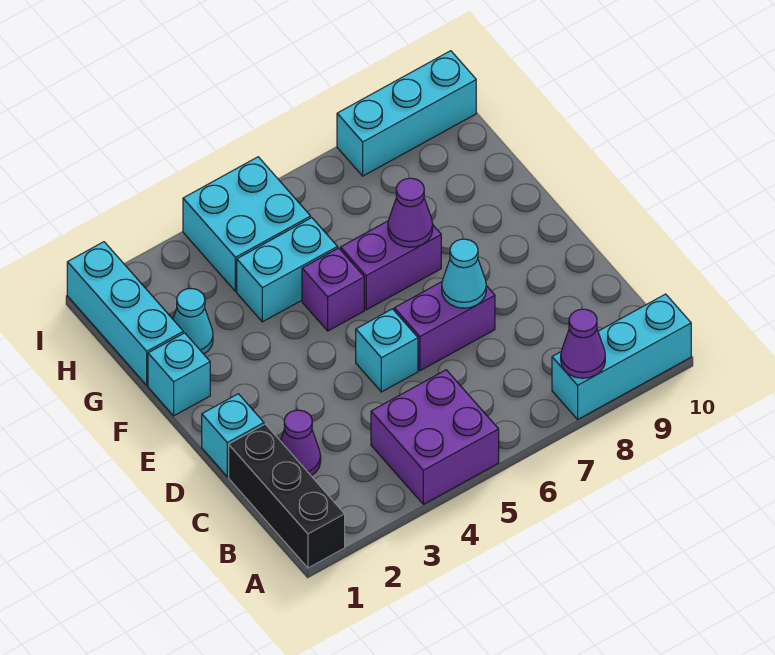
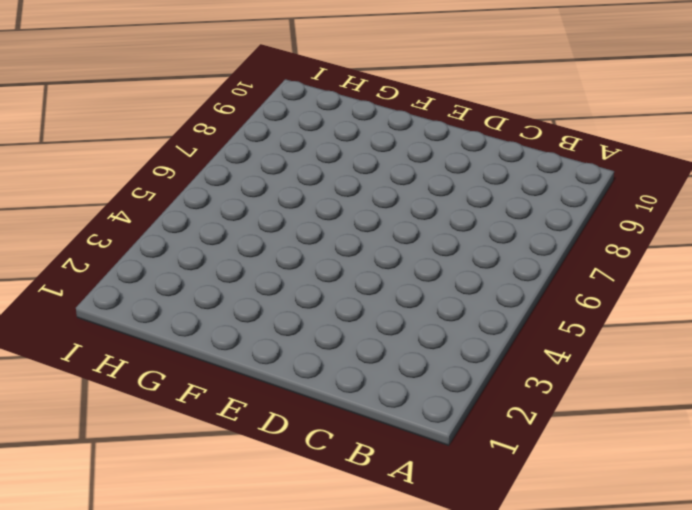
none -> black brick A1:C1 level 1
none -> purple brick A4:B5 level 1
none -> cyan brick A8:A10 level 1

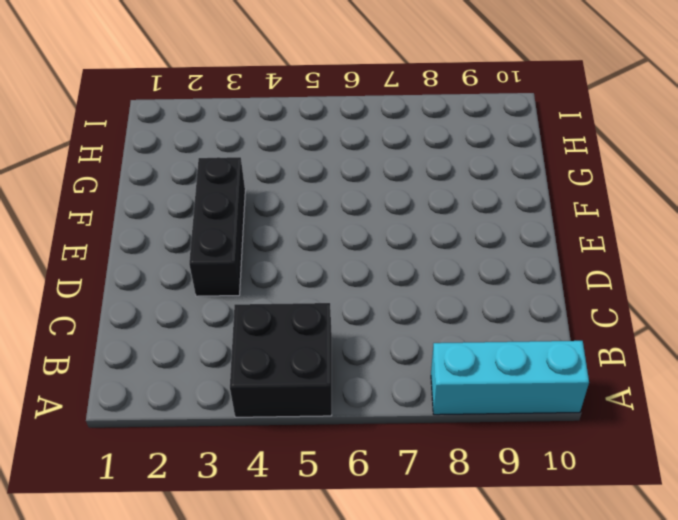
black brick A4:B5 level 1 -> purple brick A4:B5 level 1
black brick D3:F3 level 1 -> black brick A1:C1 level 1
none -> purple cone C2 level 1
none -> cyan brick D1 level 1
none -> cyan brick D5 level 1

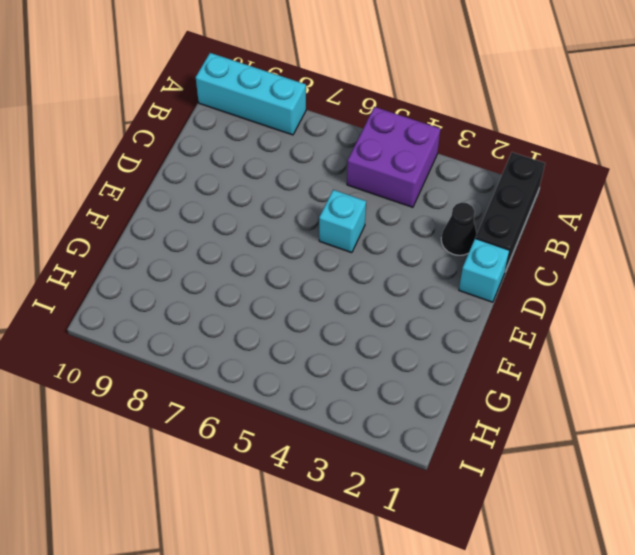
black cone C2 level 1 -> purple cone C2 level 1
none -> purple brick D6:D7 level 1
none -> cyan brick F1 level 1
none -> purple brick F5 level 1

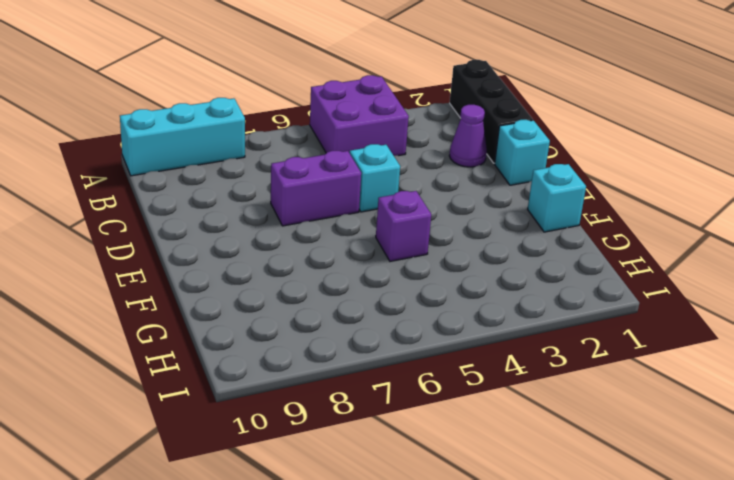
none -> purple brick F6:F7 level 1
none -> cyan brick G1:I1 level 1
none -> cyan cone G2 level 1

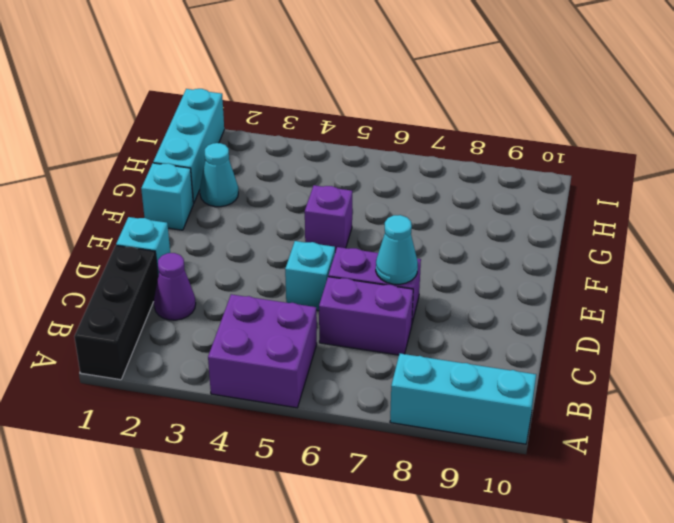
purple brick C6:C7 level 1 -> purple brick F6:F7 level 1
none -> cyan brick G4:G5 level 1
none -> cyan brick H4:I5 level 1
none -> cyan brick I8:I10 level 1

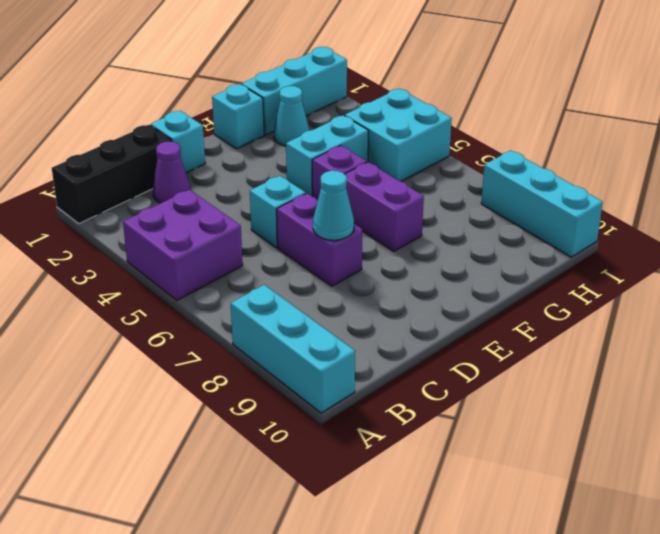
cyan brick F4:G4 level 1 -> cyan brick G4:G5 level 1
none -> purple cone A8 level 2
none -> purple cone F7 level 2

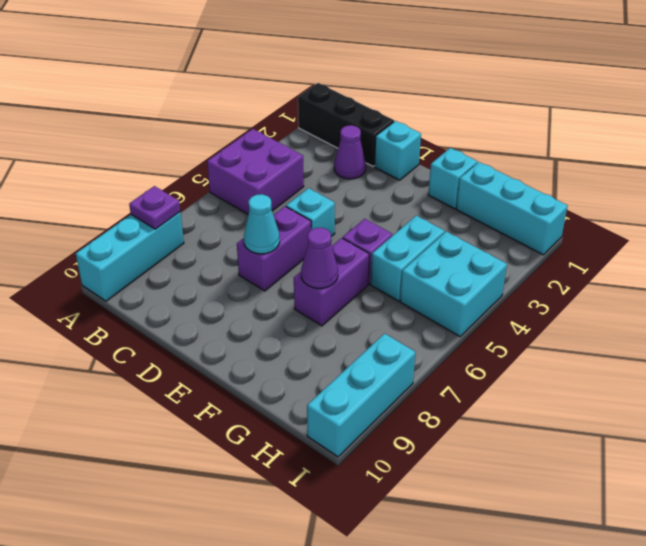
purple plate A8 level 2 -> purple cone A8 level 2
none -> cyan cone G2 level 1

